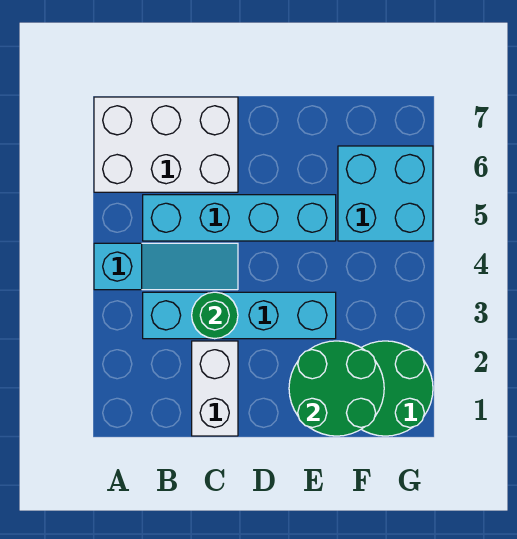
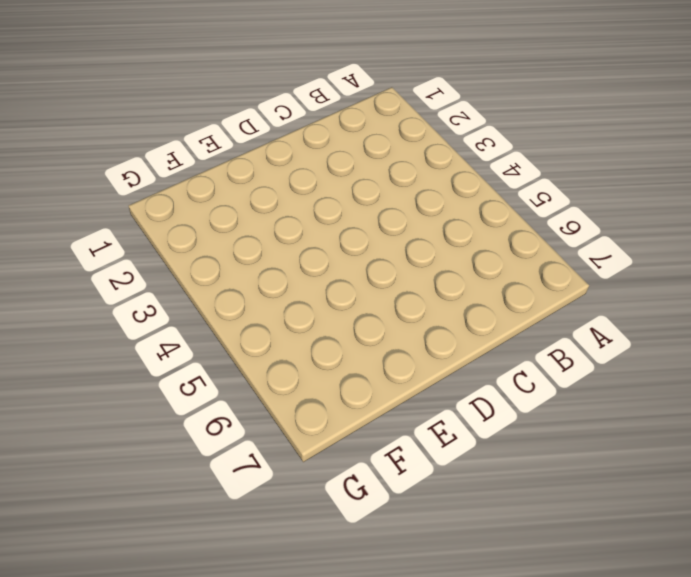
none -> cyan slope A4:C4 level 1 top A
none -> white brick A6:C7 level 1

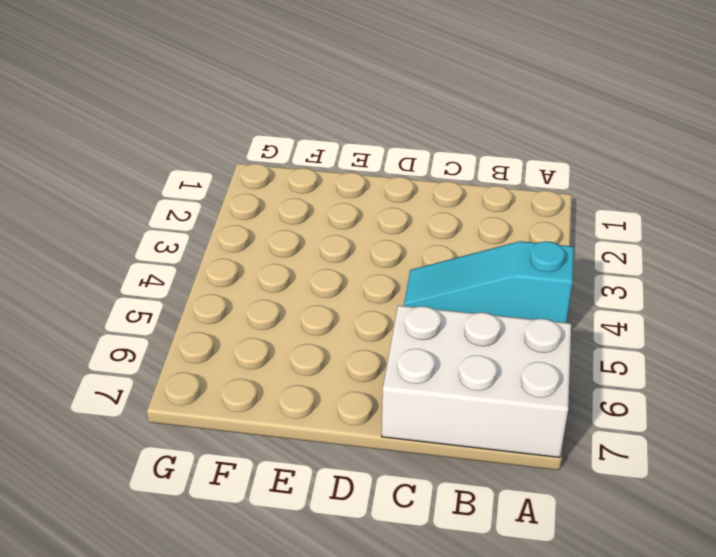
none -> cyan brick B3:E3 level 1
none -> cyan brick B5:E5 level 1

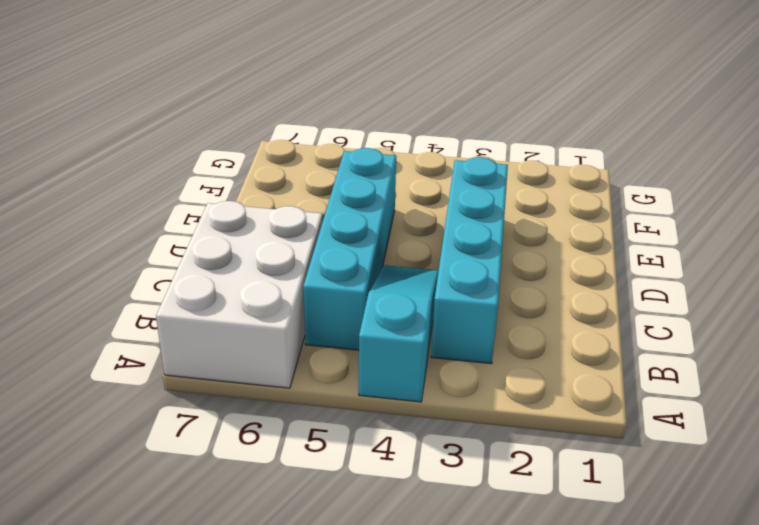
none -> white brick C1:C2 level 1
none -> green round brick F1:G2 level 1

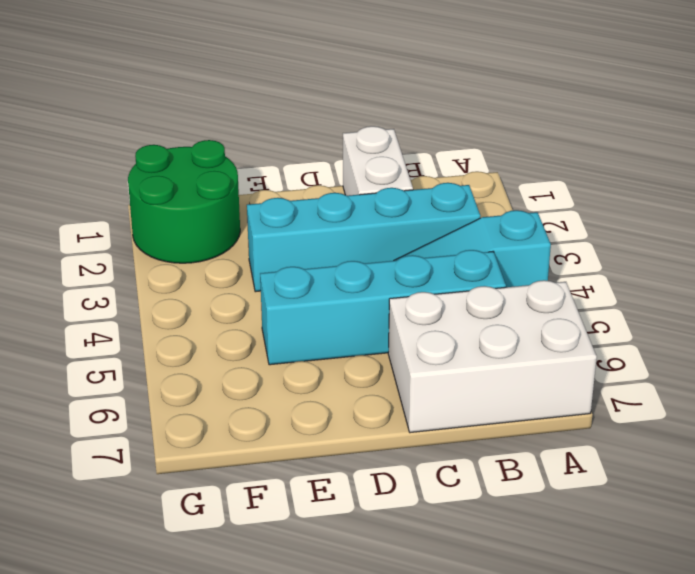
none -> cyan brick F5:G6 level 1
none -> green round brick C3 level 2

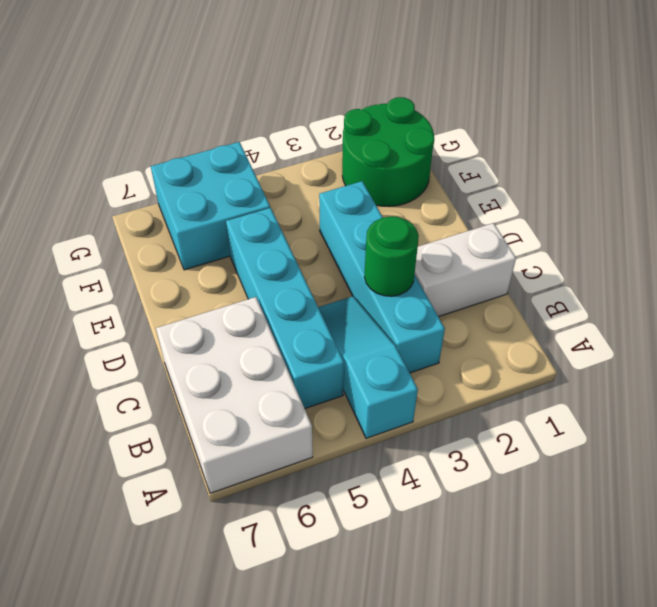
none -> green round brick E1:F2 level 2

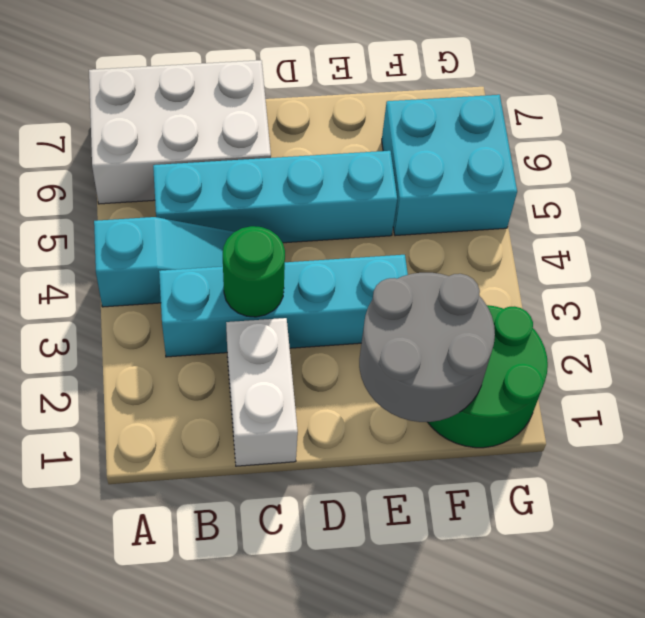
grey round brick E1:F2 level 2 -> green round brick E1:F2 level 2

